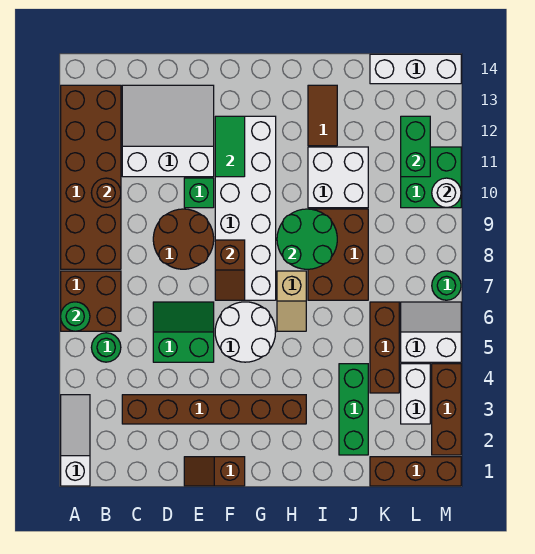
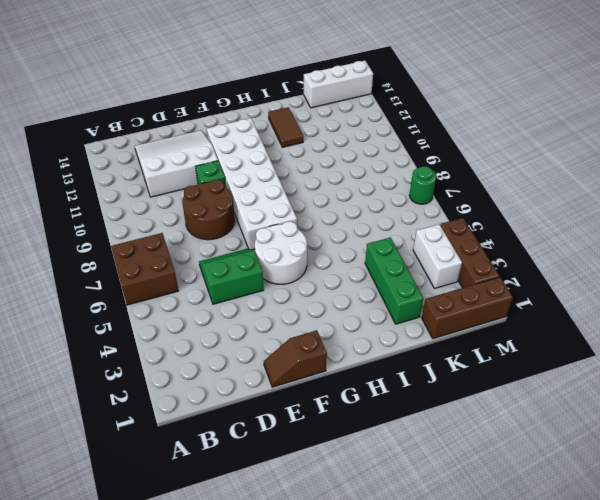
none -> white slope A1:A3 level 1 top 1
none -> brown brick A8:B13 level 1
none -> green round brick B5 level 1
none -> brown brick C3:H3 level 1

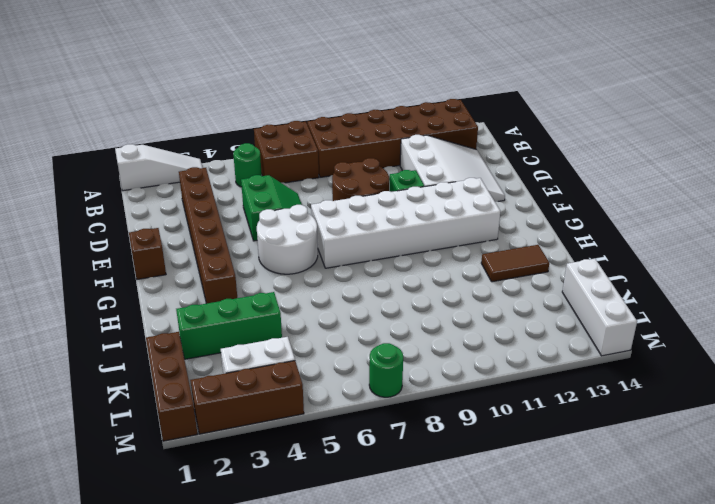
none -> tan slope H6:H7 level 1 top 7
none -> brown brick I7:J9 level 1
none -> white brick I10:J11 level 1
none -> brown brick K4:K6 level 1

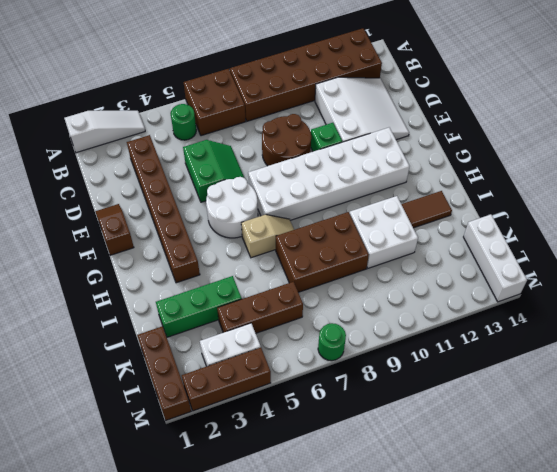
tan slope H6:H7 level 1 top 6 -> tan slope H6:H7 level 1 top 7
none -> white slope L5:M6 level 1 top 5
none -> green brick L10:M11 level 1
none -> green round brick A6 level 2
none -> brown round brick B10 level 2

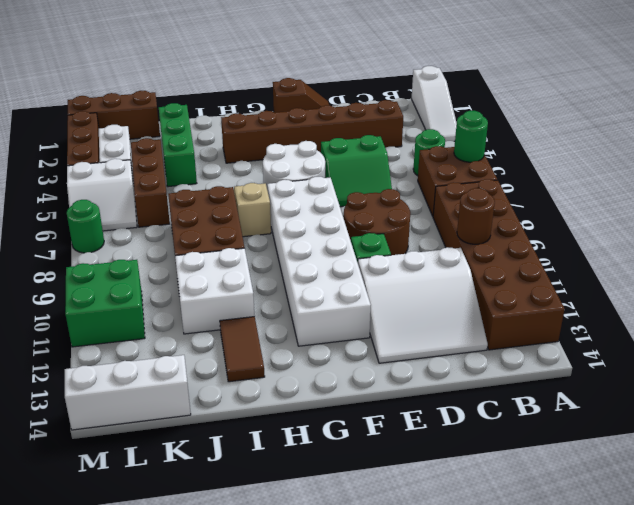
none -> brown slope F7:F8 level 2 top 8
none -> green tile F11:F12 level 2
none -> green round brick H8:I9 level 2
none -> green brick L11:L12 level 2

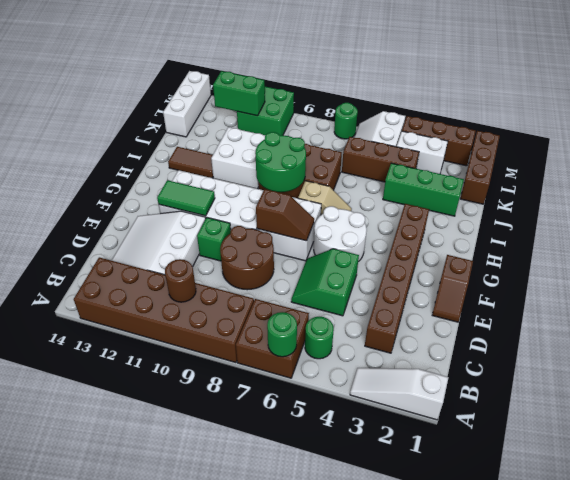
none -> white round brick M10 level 2

